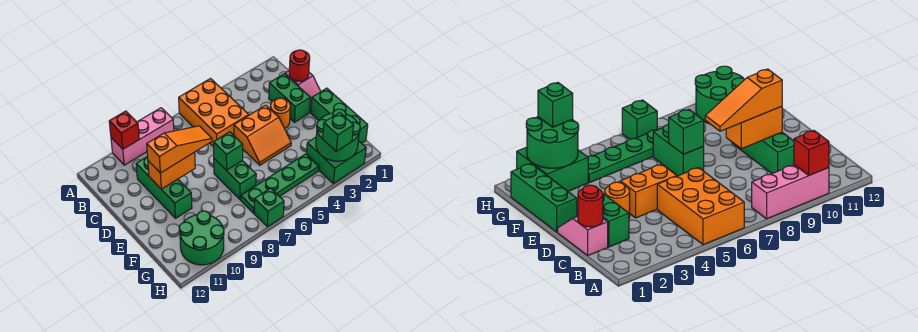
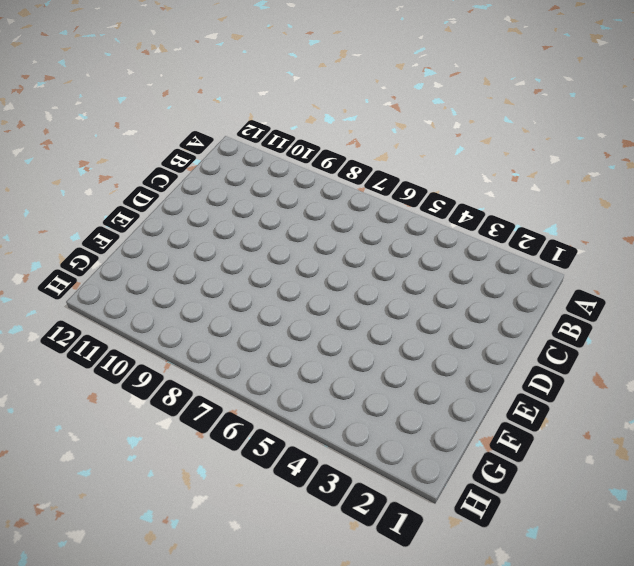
none -> orange brick A5:C6 level 1
none -> pink brick A8:A10 level 1
none -> pink slope C1:D1 level 1 top C

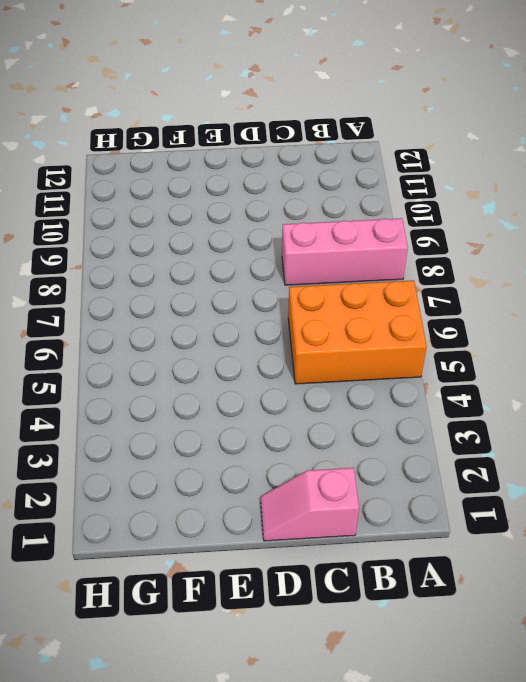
pink brick A8:C8 level 1 -> pink brick A8:A10 level 1
none -> green brick C2:D2 level 1
none -> green brick C10:E10 level 1
none -> orange round brick D3 level 1

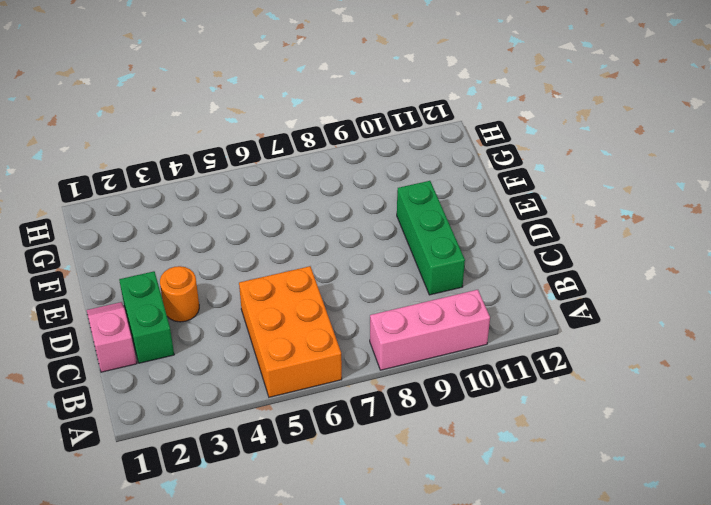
none -> orange slope D4:E5 level 1 top D
none -> green brick E1:G1 level 1
none -> green brick E7:F7 level 1

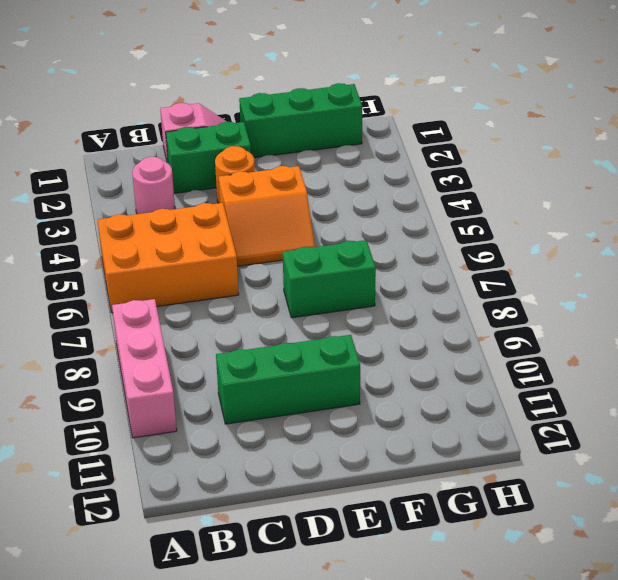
pink round brick B3 level 1 -> none
orange slope D4:E5 level 1 top 4 -> orange slope D4:E5 level 1 top D
none -> green brick G2:H3 level 1
none -> green plate G4:G7 level 1
none -> green round brick G10:H11 level 1

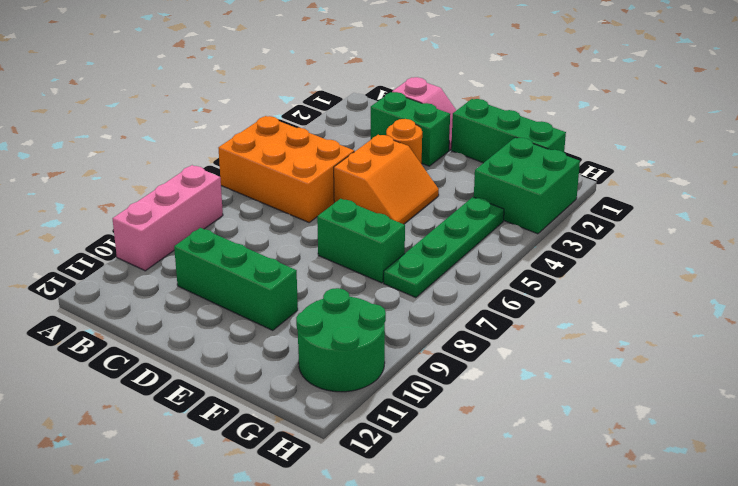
none -> green brick H7 level 1
none -> red brick A10 level 2
none -> red round brick C1 level 2

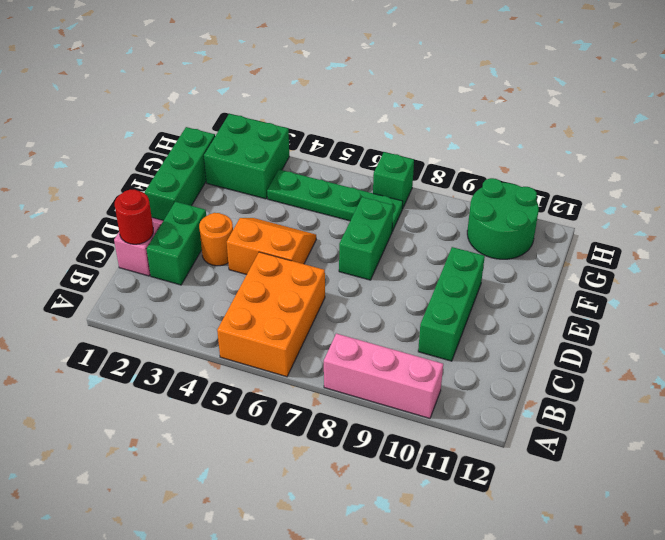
none -> red brick A10 level 2
none -> orange brick D9:D10 level 2
none -> green brick E7 level 2

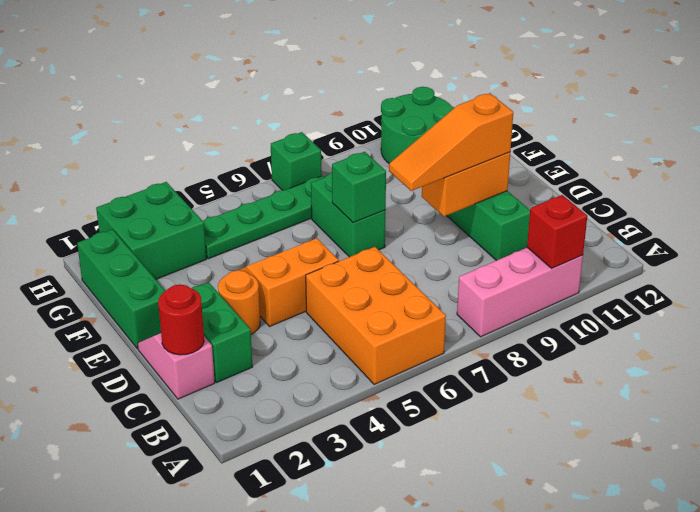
none -> green round brick G2:H3 level 2
none -> green brick H3 level 3

